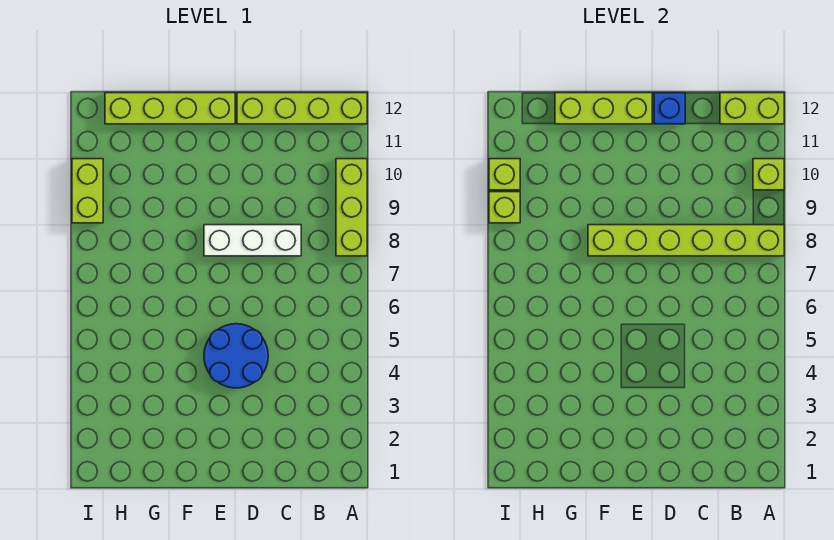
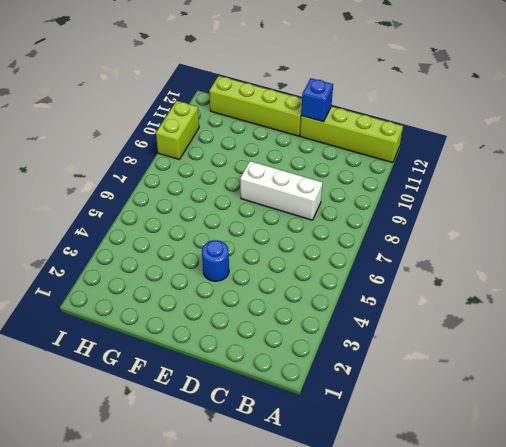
blue round brick E4 level 1 -> blue round brick D4:E5 level 1
none -> lime brick A8:A10 level 1
none -> lime brick A8:F8 level 2
none -> lime brick A10 level 2

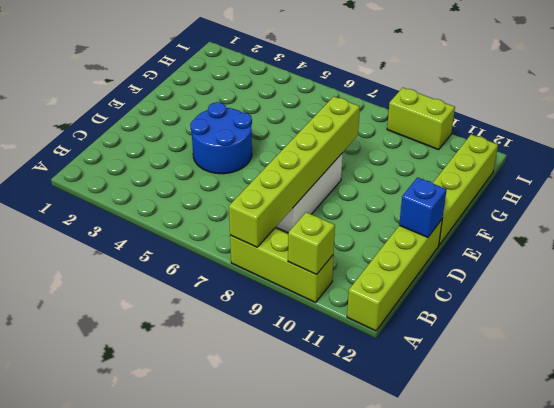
none -> lime brick A12:B12 level 2
none -> lime brick E12:G12 level 2
none -> lime brick I9 level 2

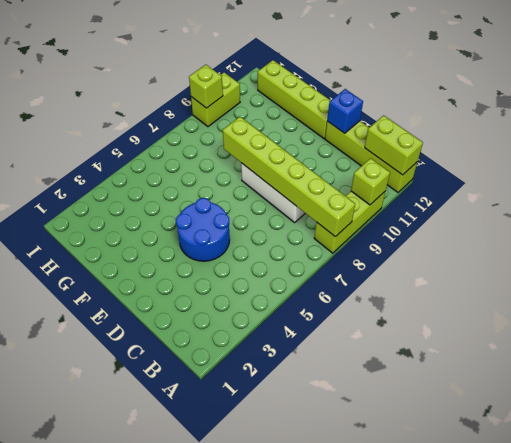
none -> lime brick E12:G12 level 2
none -> lime brick I10 level 2

